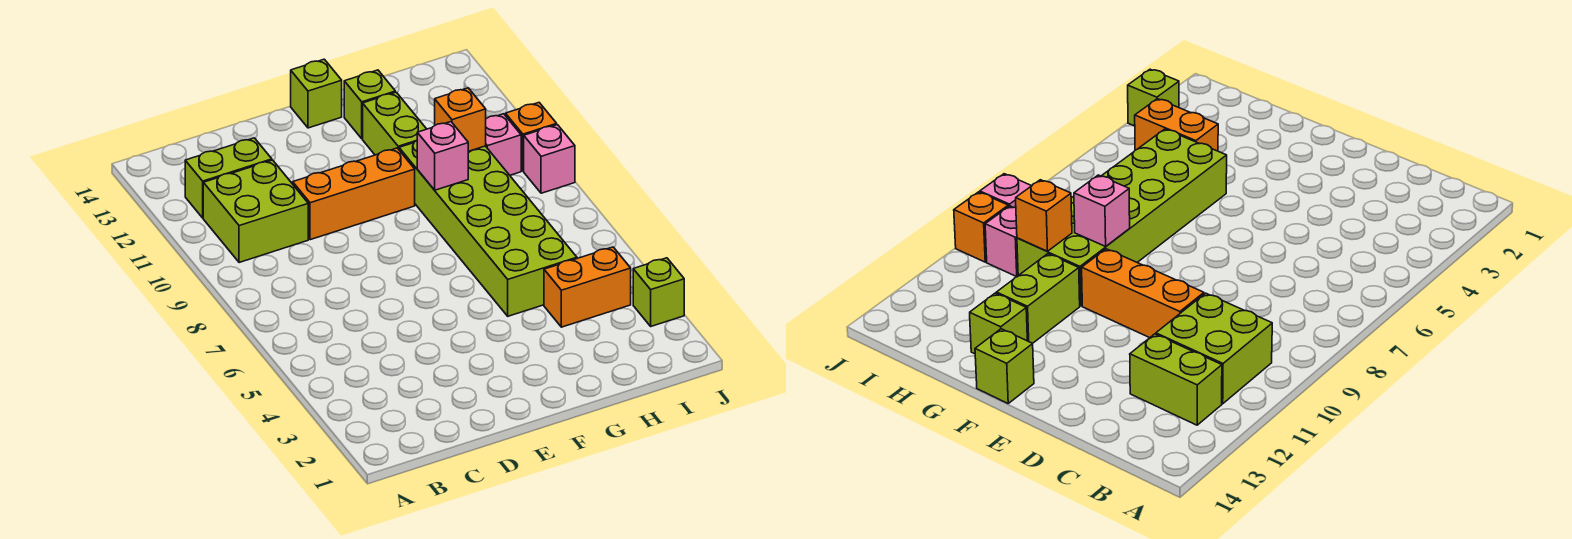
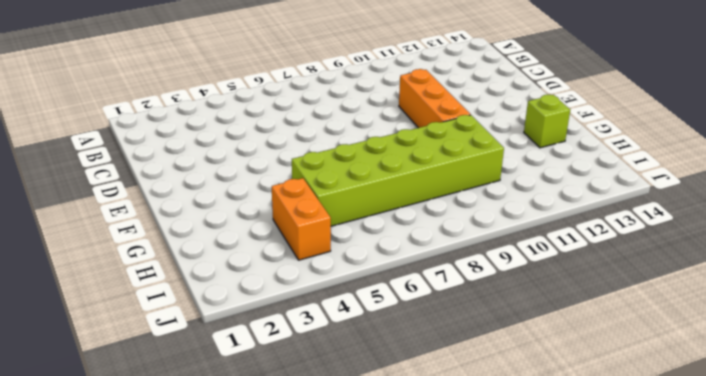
none -> lime brick B10:C11 level 1
none -> lime brick B12:C12 level 1
none -> lime brick F14 level 1

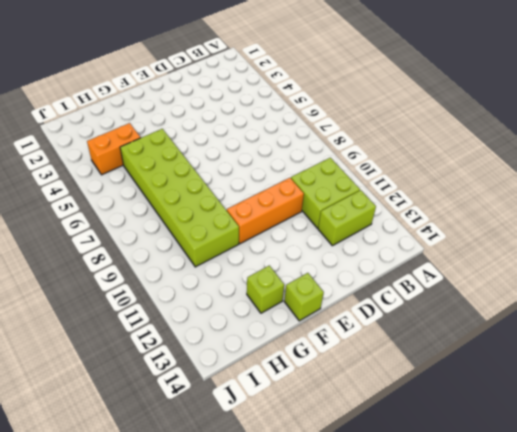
none -> lime brick G11:G12 level 1
none -> pink brick I10 level 1
none -> lime brick J3 level 1

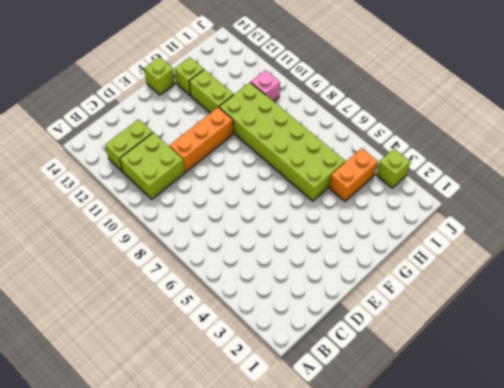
none -> pink brick J9 level 1
none -> orange brick J10 level 1
none -> pink brick G9 level 2

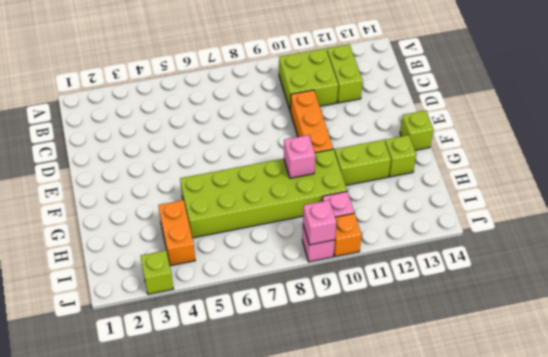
pink brick J9 level 2 -> none
none -> orange brick H10 level 2

